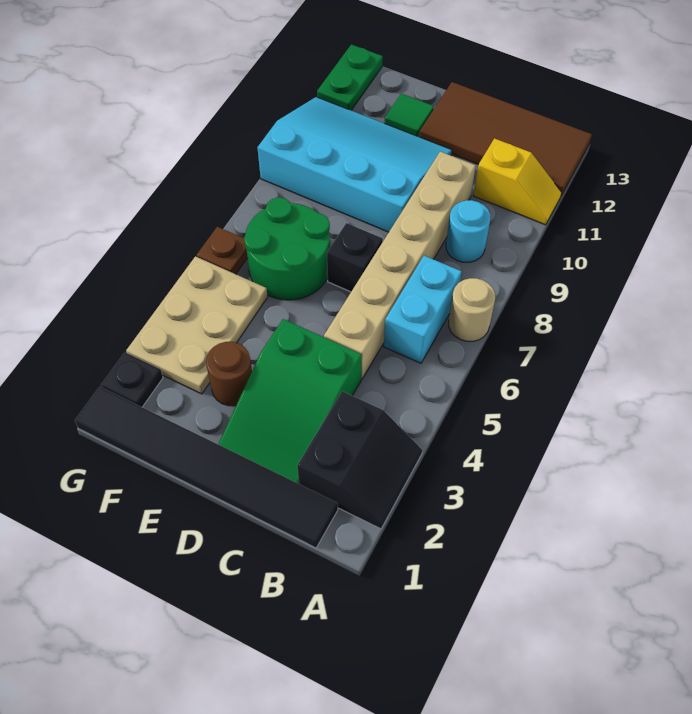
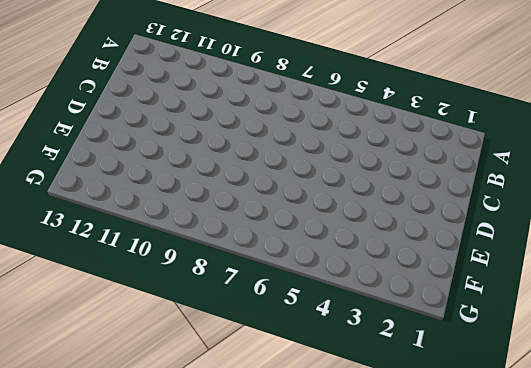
none -> black slope A2:B3 level 1 top B
none -> tan round brick A7 level 1
none -> yellow slope A11:B11 level 1 top B

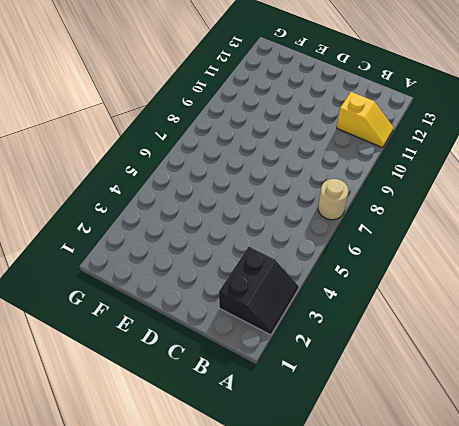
none -> brown tile A12:D13 level 1
none -> black tile B1:G1 level 1
none -> cyan brick B6:B7 level 1

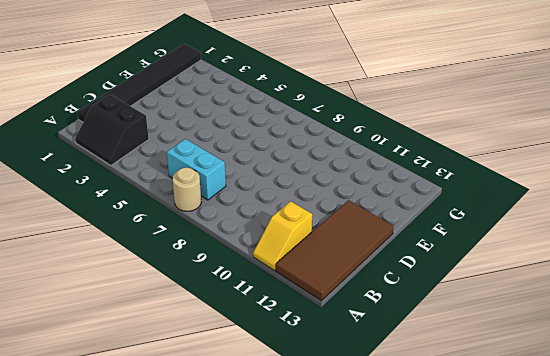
none -> cyan round brick B9 level 1
none -> green slope C2:D4 level 1 top 4
none -> tan brick C5:C10 level 1

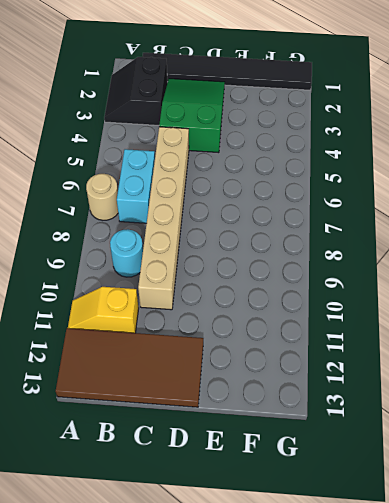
none -> black brick D7 level 1
none -> cyan slope D9:G11 level 1 top 9
none -> brown round brick E3 level 1

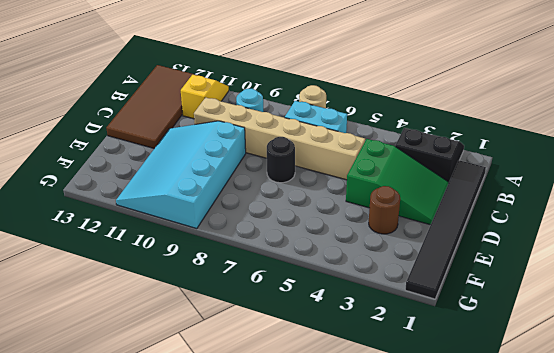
black round brick D7 level 1 -> black brick D7 level 1
none -> green round brick E6:F7 level 1
none -> green tile E12 level 1
none -> tan plate F3:G5 level 1

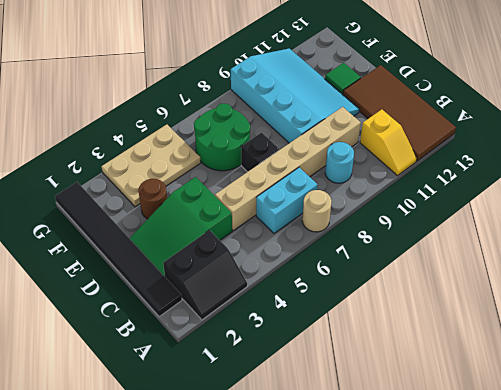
none -> black plate G2 level 1
none -> brown plate G6 level 1
none -> green plate G12:G13 level 1

